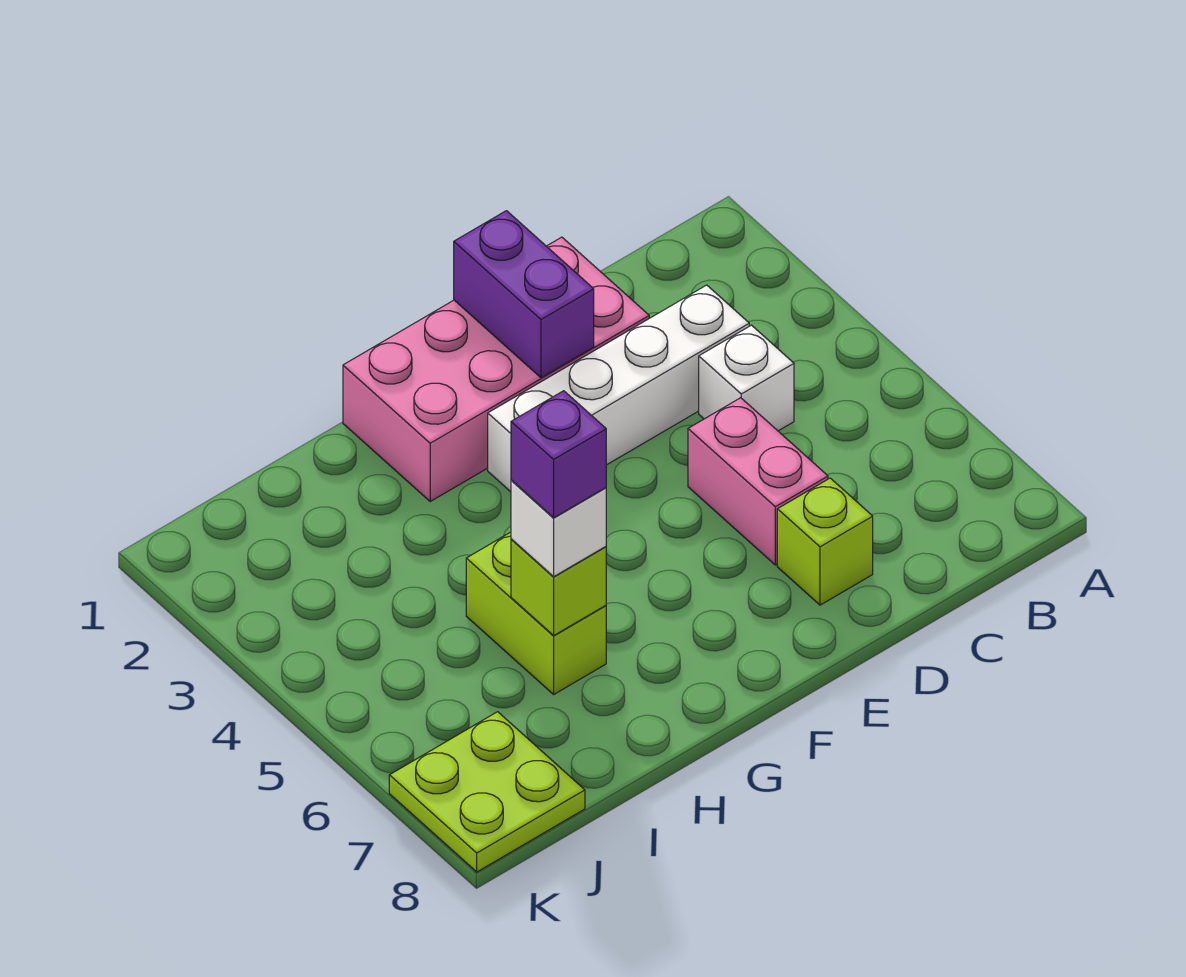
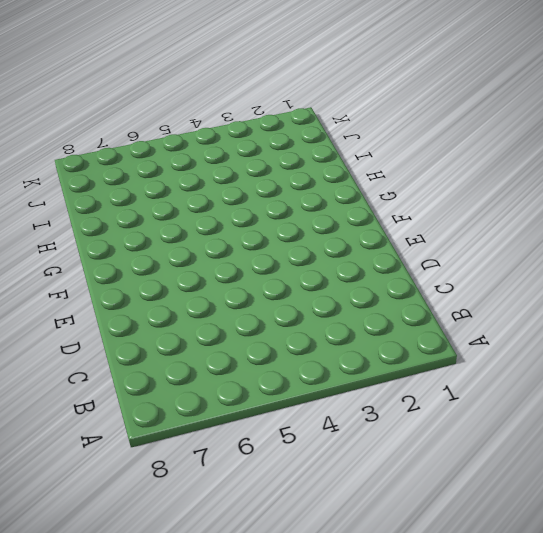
none -> white brick C3:F3 level 1
none -> white brick C4 level 1

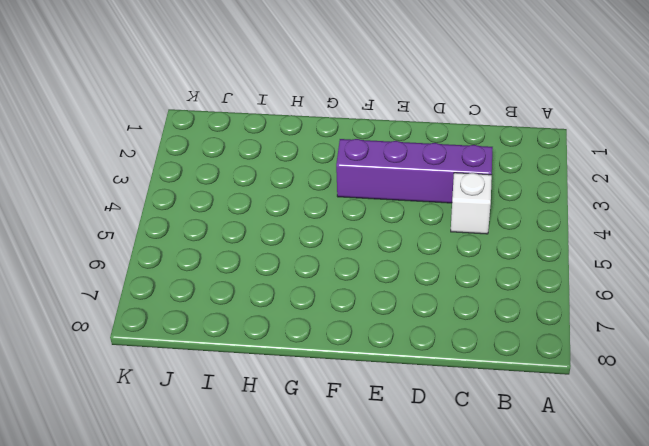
purple brick C3:F3 level 1 -> white brick C3:F3 level 1
none -> pink brick D1:G2 level 1
none -> pink brick D5:D6 level 1

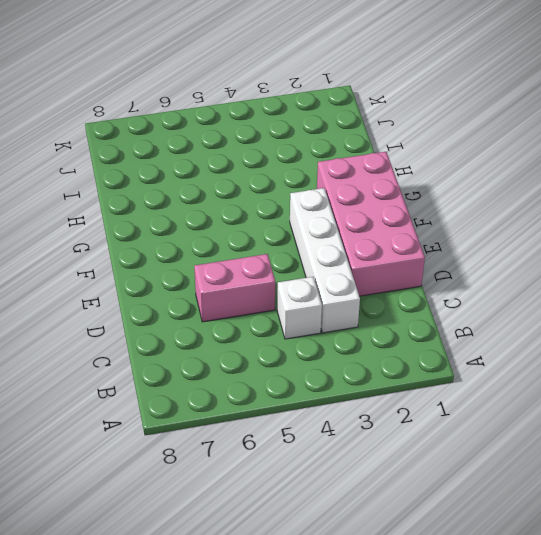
none -> lime brick D7 level 1
none -> lime brick H5:H6 level 1

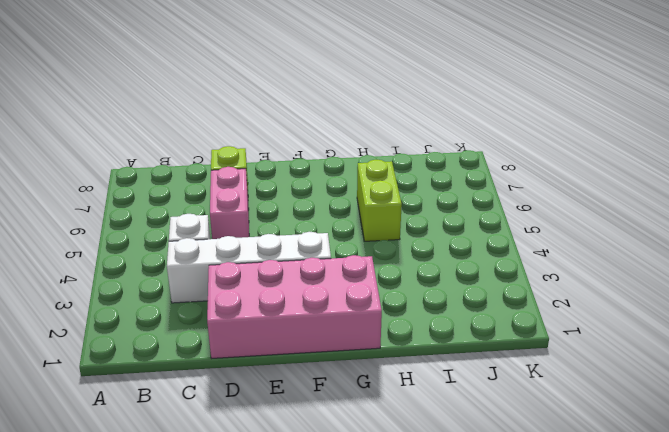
none -> lime plate J7:K8 level 1
none -> purple brick E1:E2 level 2

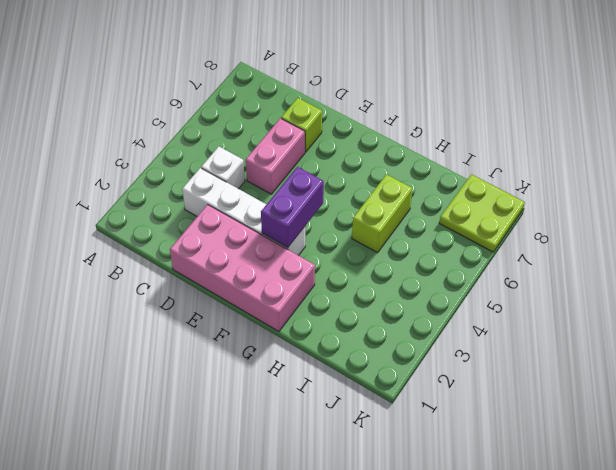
purple brick F3:F4 level 2 -> purple brick E1:E2 level 2
none -> lime brick H6 level 2
none -> white brick H6 level 3

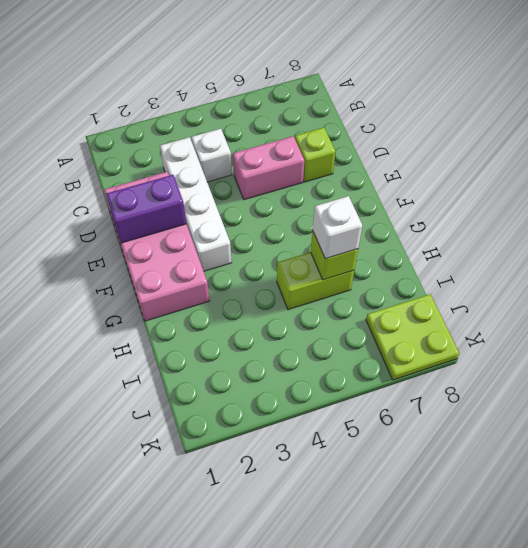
none -> purple brick H6 level 4

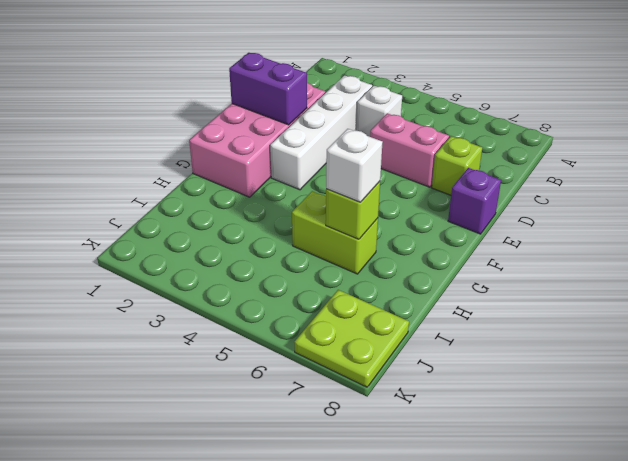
purple brick E8 level 1 -> purple brick H6 level 4

